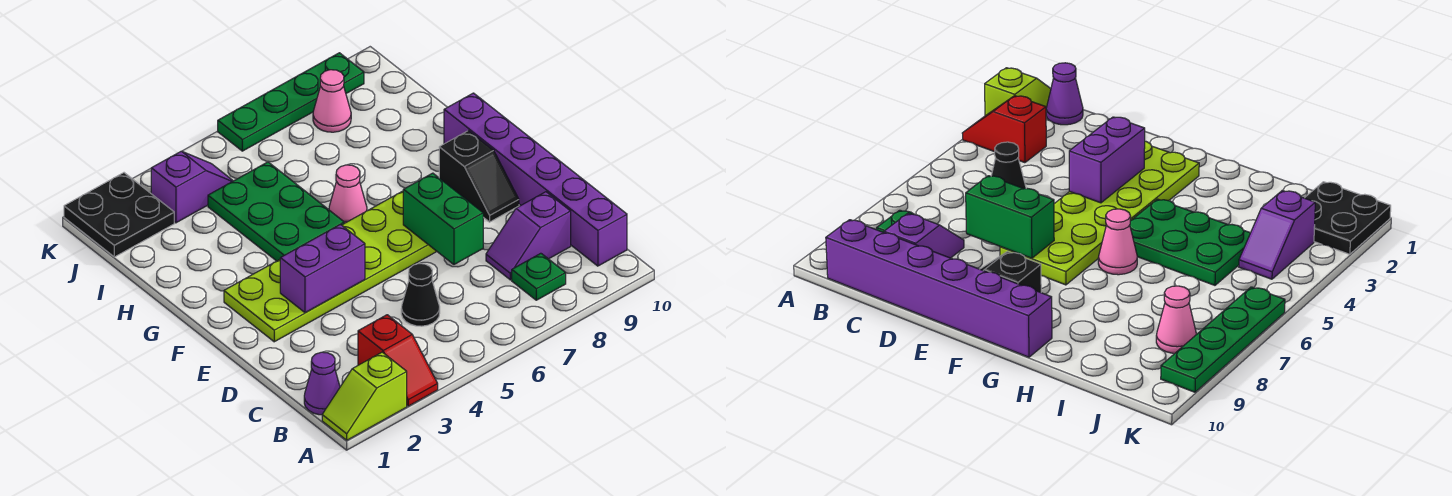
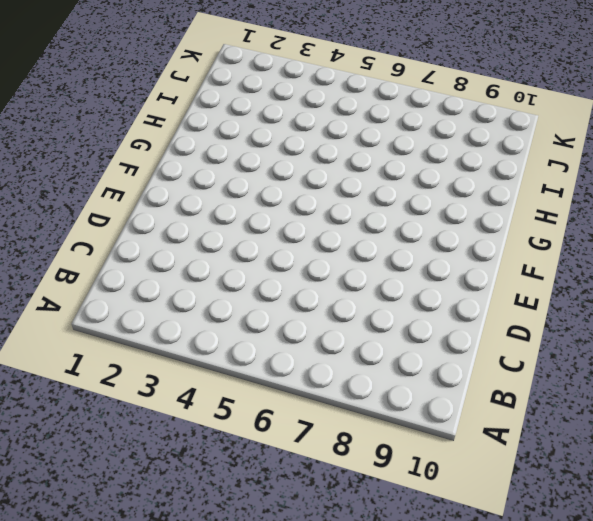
none -> lime slope A1:A2 level 1 top 2
none -> red slope A3:B3 level 1 top B
none -> purple cone B1 level 1

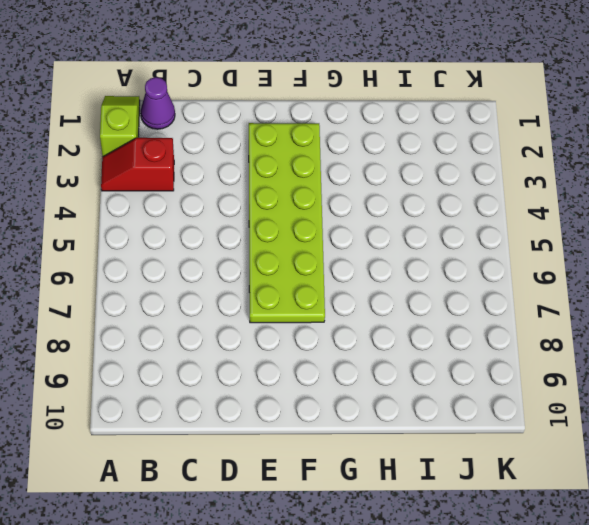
none -> green plate B8 level 1
none -> purple brick B10:G10 level 1
none -> black cone C5 level 1

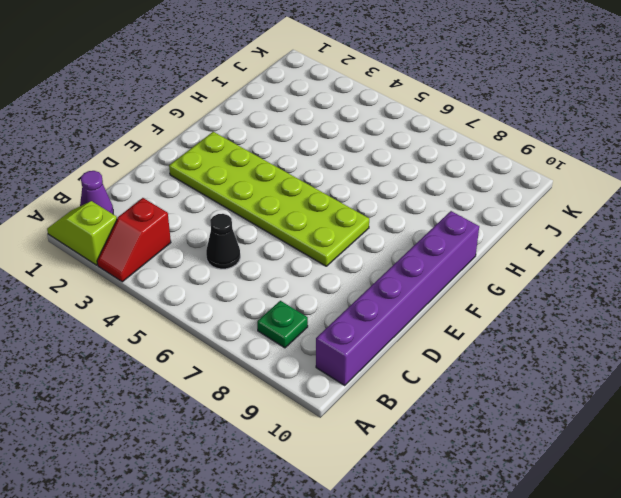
none -> purple slope C8:C9 level 1 top 9
none -> black slope E9:F9 level 1 top F
none -> green plate G4:I5 level 1

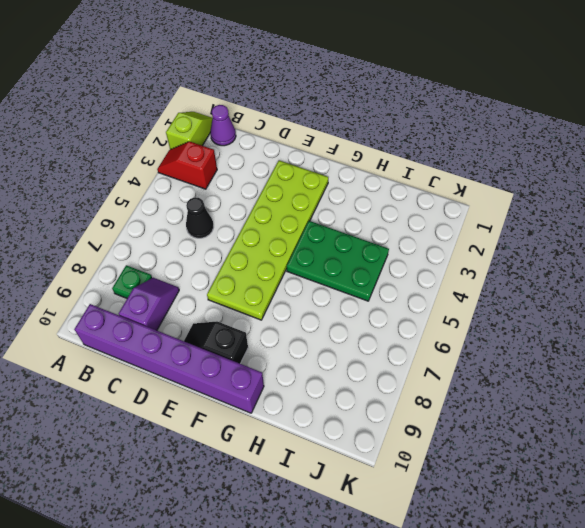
none -> pink cone G6 level 1
none -> black plate J1:K2 level 1
none -> purple slope J3:J4 level 1 top 3

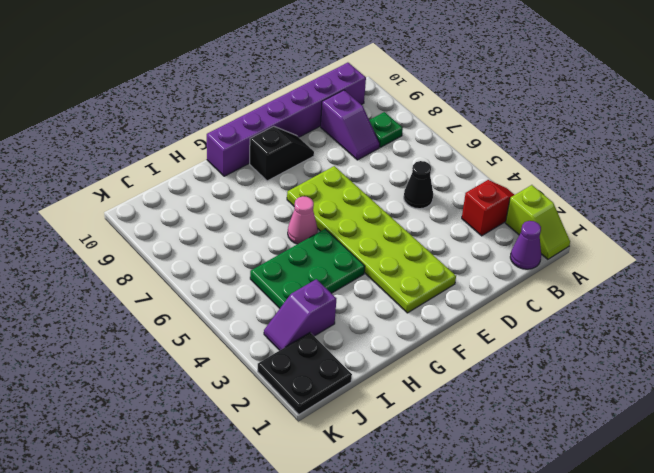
purple slope I3:J3 level 1 top I -> purple slope J3:J4 level 1 top 3
none -> pink cone J8 level 1
none -> green plate K6:K9 level 1
none -> green brick D7:E7 level 2

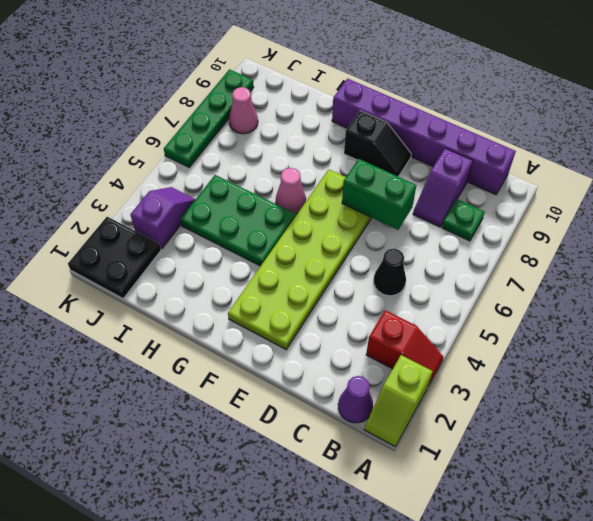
none -> purple brick E3:E4 level 2

